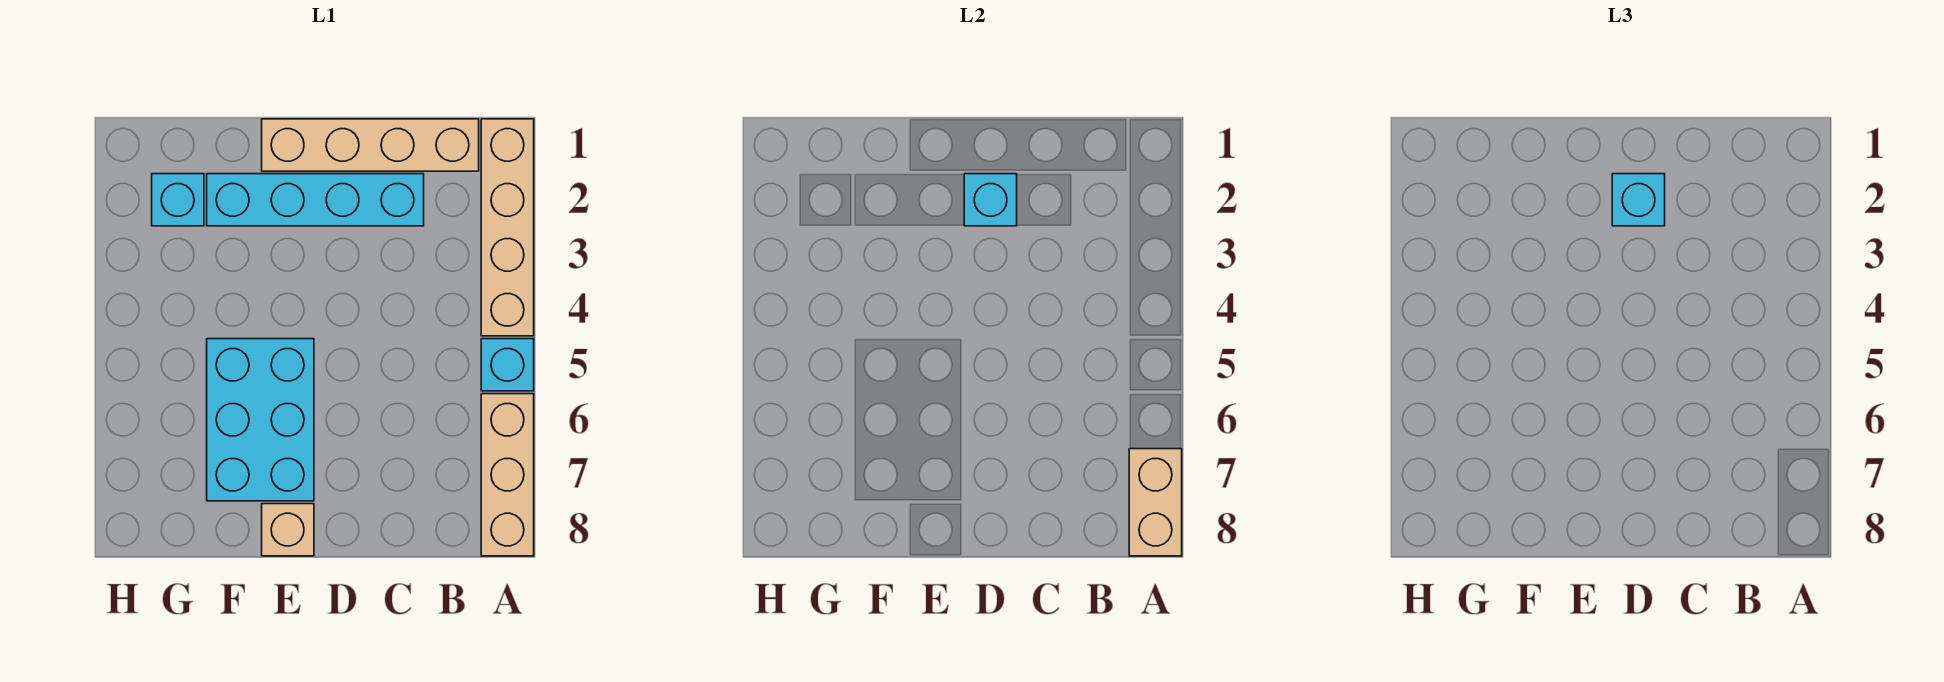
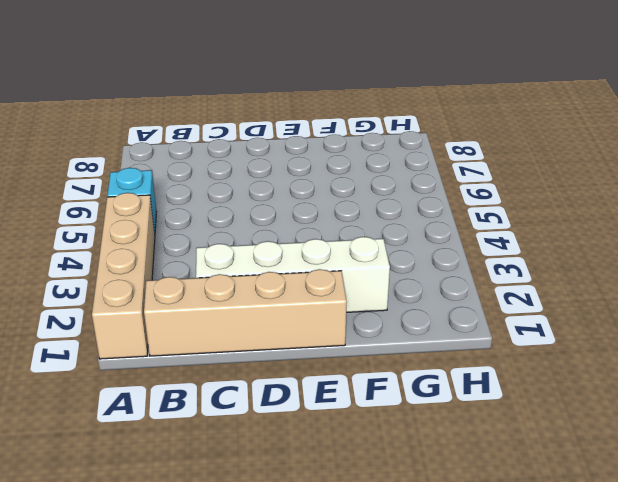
white brick C2:F2 level 1 -> cyan brick C2:F2 level 1
none -> tan brick A6:A8 level 1
none -> cyan brick E5:F7 level 1

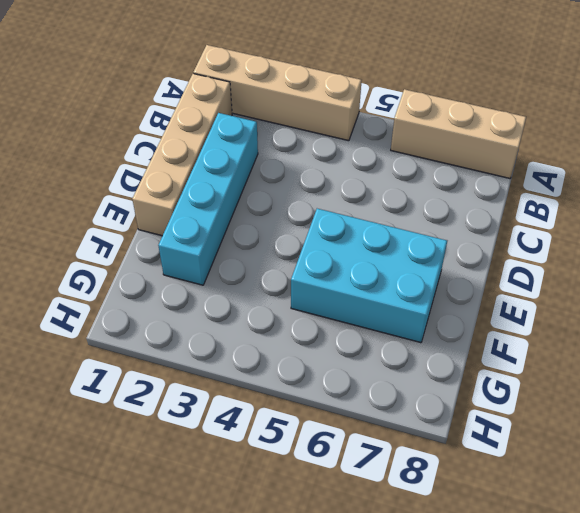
none -> cyan brick A5 level 1
none -> tan brick E8 level 1

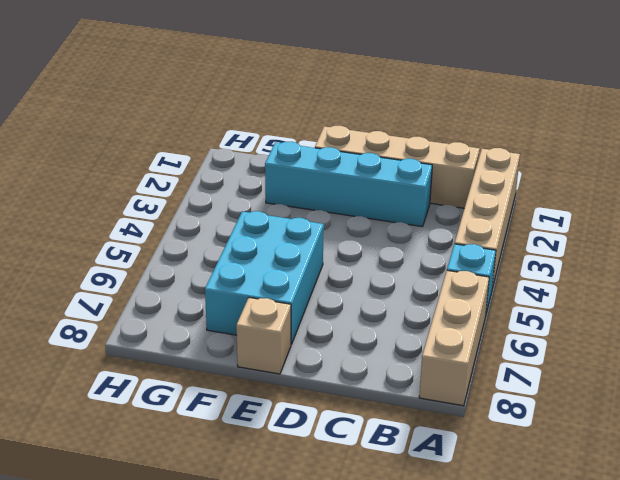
none -> cyan brick G2 level 1
none -> tan brick A7:A8 level 2

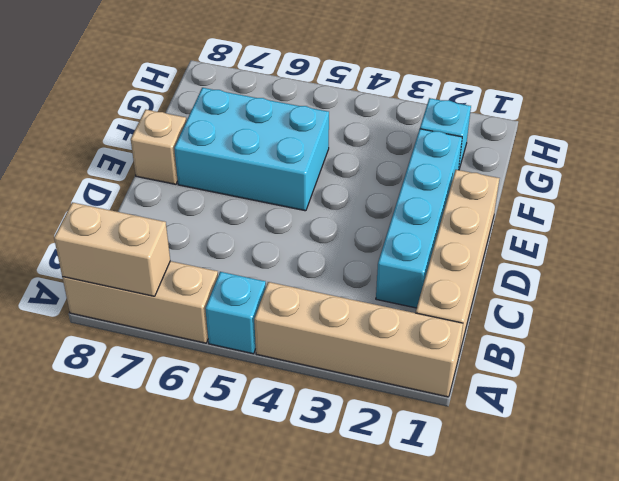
none -> cyan brick D2 level 2
none -> cyan brick D2 level 3

